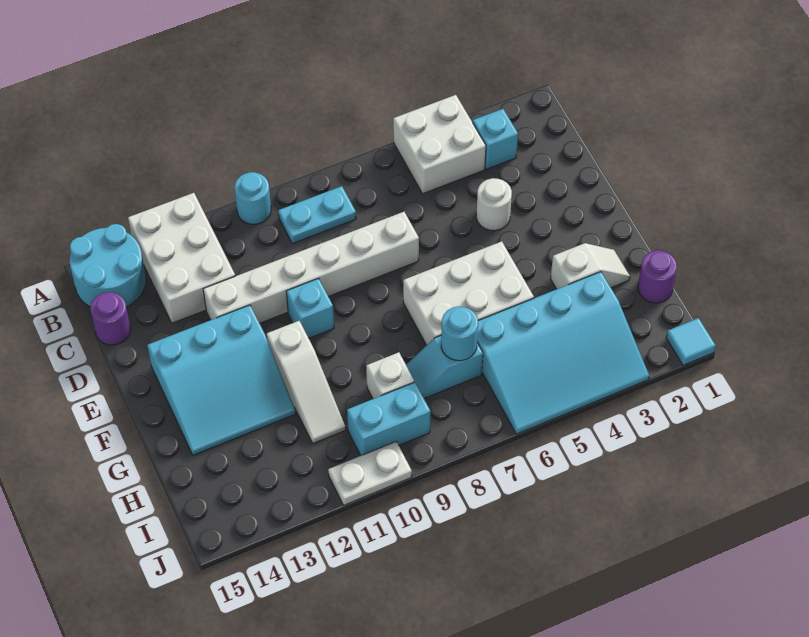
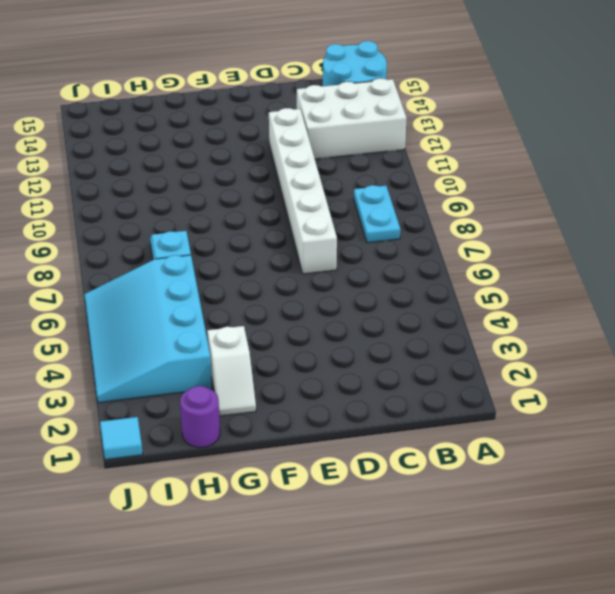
none -> white brick A4:B5 level 1
none -> cyan round brick A10 level 1
none -> cyan brick B3 level 1

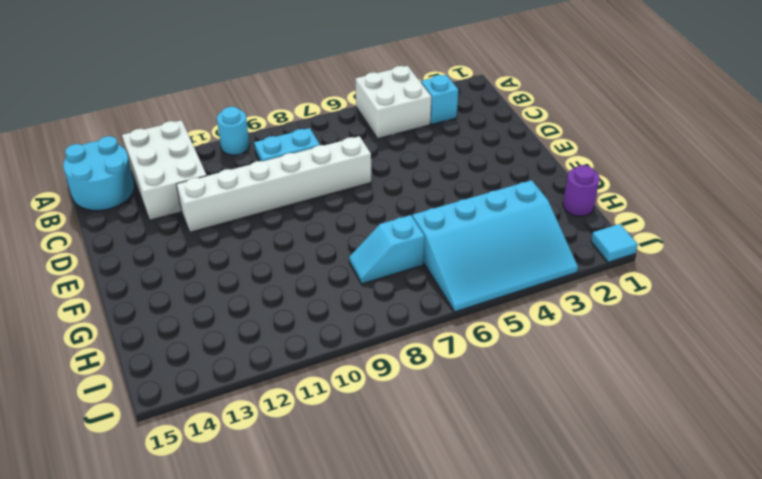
none -> purple round brick C15 level 1
none -> white round brick D4 level 1
none -> cyan brick E10 level 1

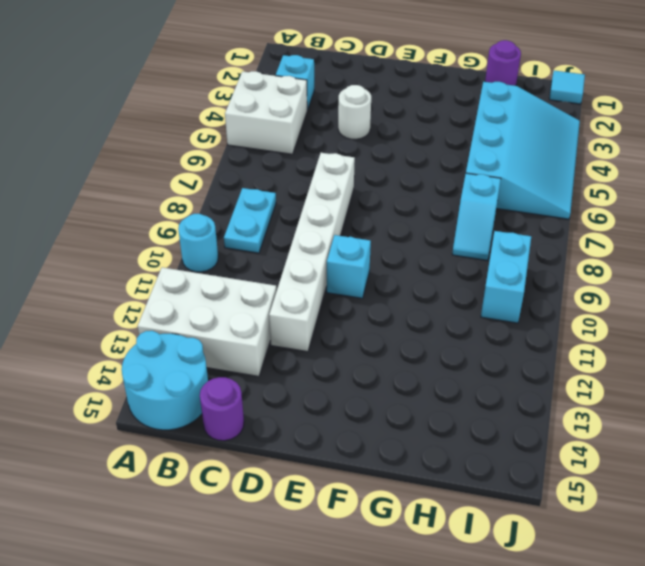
none -> cyan slope E12:G14 level 1 top E
none -> white brick F5:G7 level 1
none -> white slope F11:H11 level 1 top F

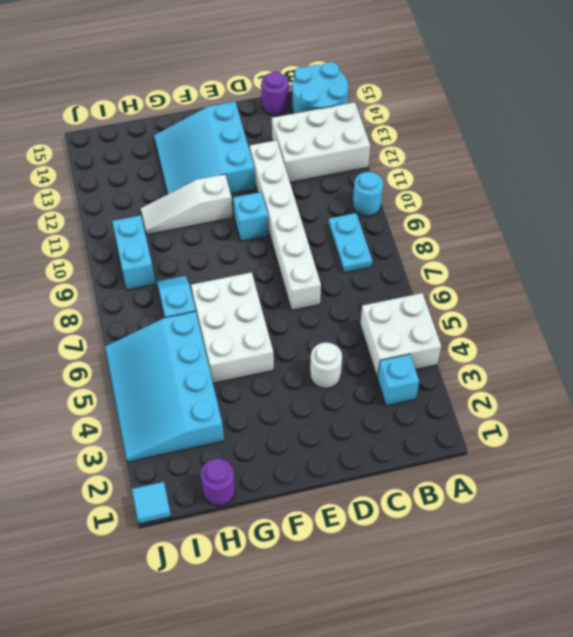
none -> white slope G2:G3 level 1 top 3
none -> white brick H9 level 1
none -> white plate J10:J11 level 1

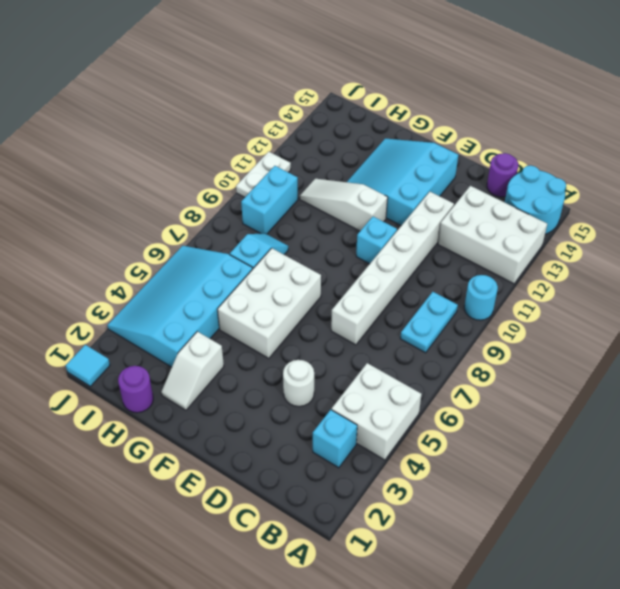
none -> white brick H9 level 1
none -> cyan round brick H7 level 2

